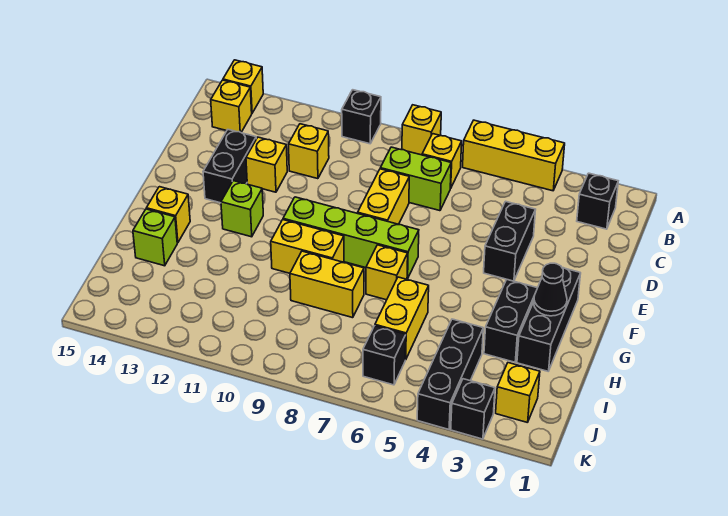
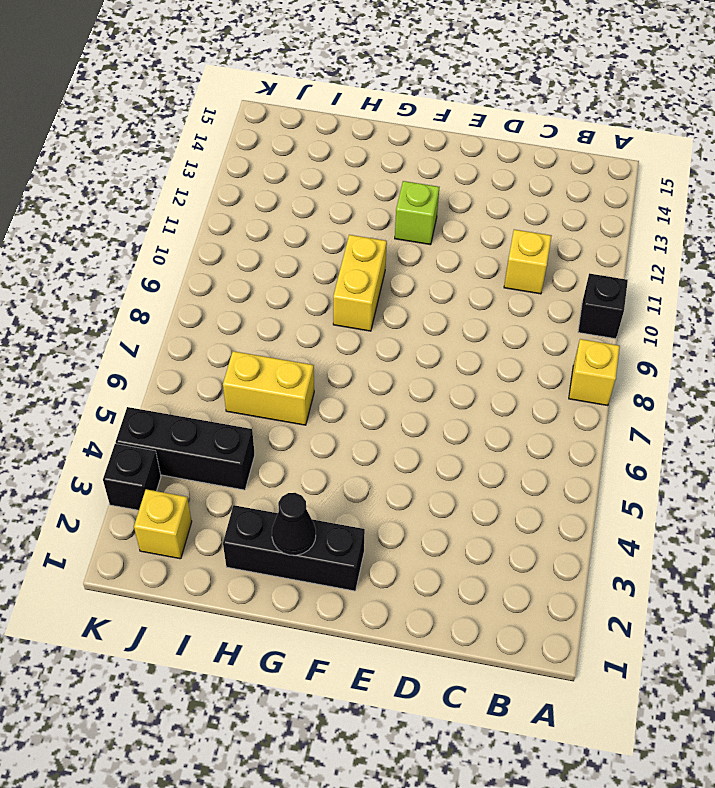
none -> yellow brick A4:A6 level 1
none -> yellow brick A14 level 1
none -> black brick B2 level 1

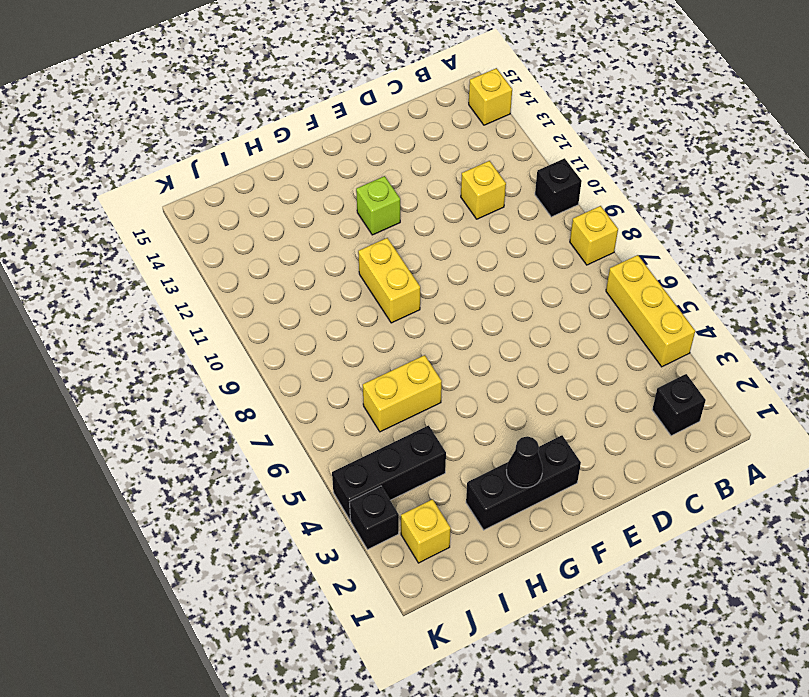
none -> yellow brick B7 level 1
none -> yellow brick B14 level 1
none -> lime brick C7:C8 level 1

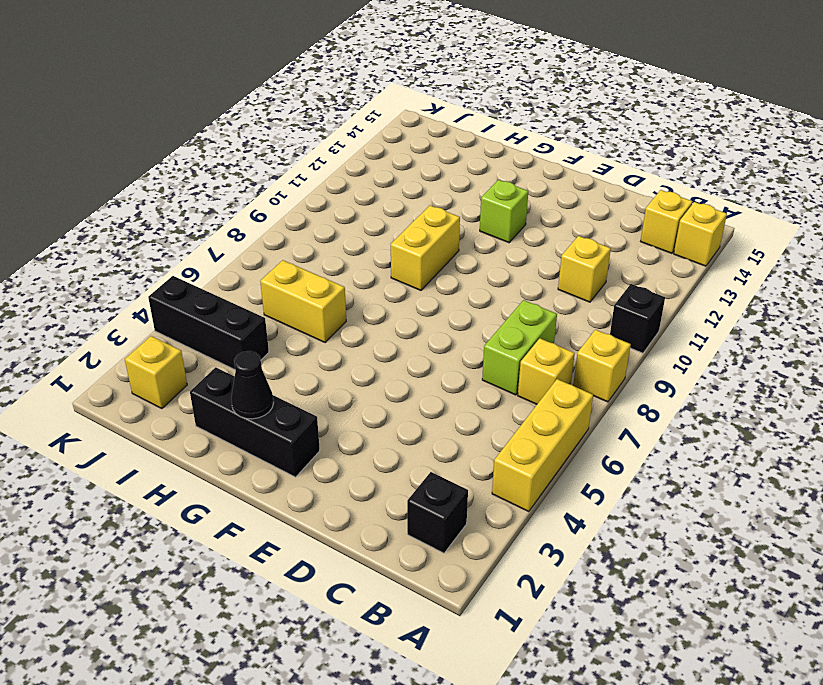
none -> black brick D4:E4 level 1
none -> yellow brick D8:E8 level 1
none -> yellow brick D12 level 1

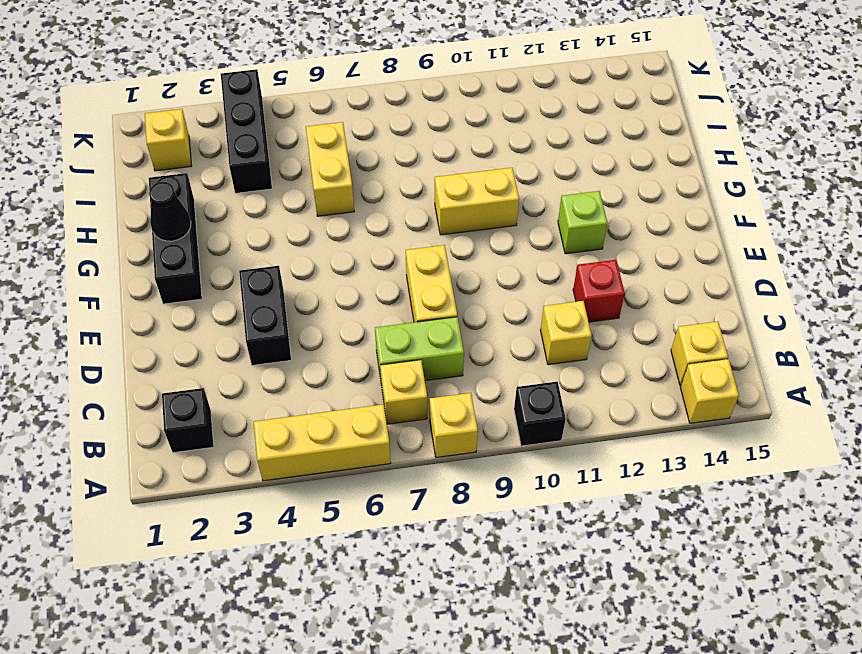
red brick D12 level 1 -> yellow brick D12 level 1
none -> black brick D13:E13 level 1
none -> lime brick F7:F10 level 1
none -> black brick G3:H3 level 1

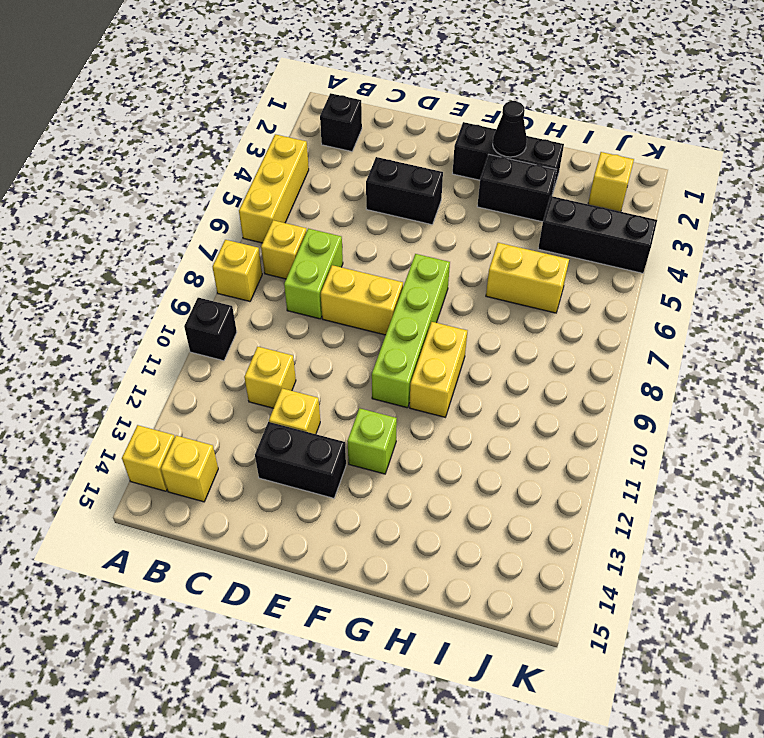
none -> yellow brick G7 level 1
none -> yellow brick G14 level 1
none -> yellow brick H8:H9 level 1

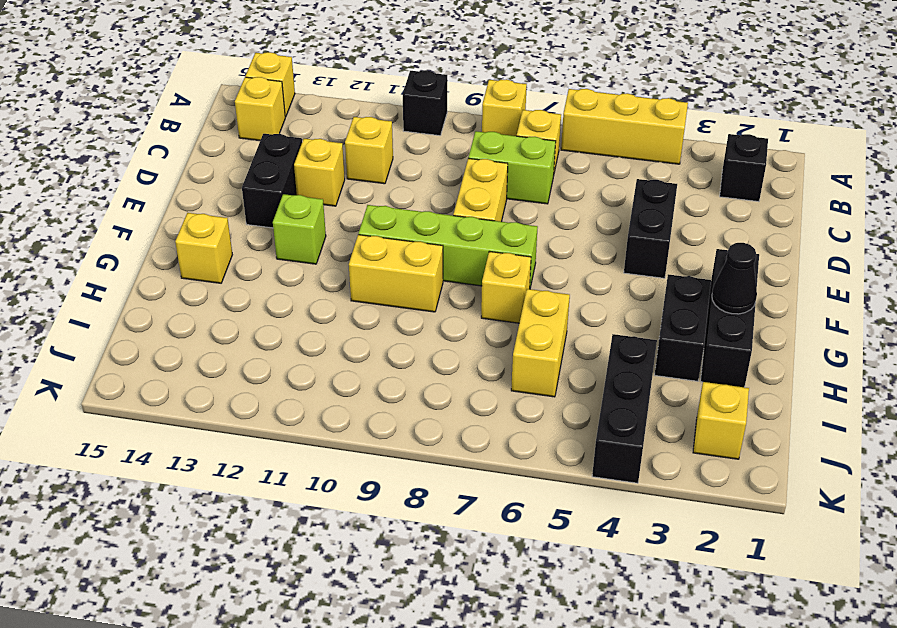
none -> yellow brick H8:H9 level 1
none -> lime brick H14 level 1
none -> black brick J6 level 1

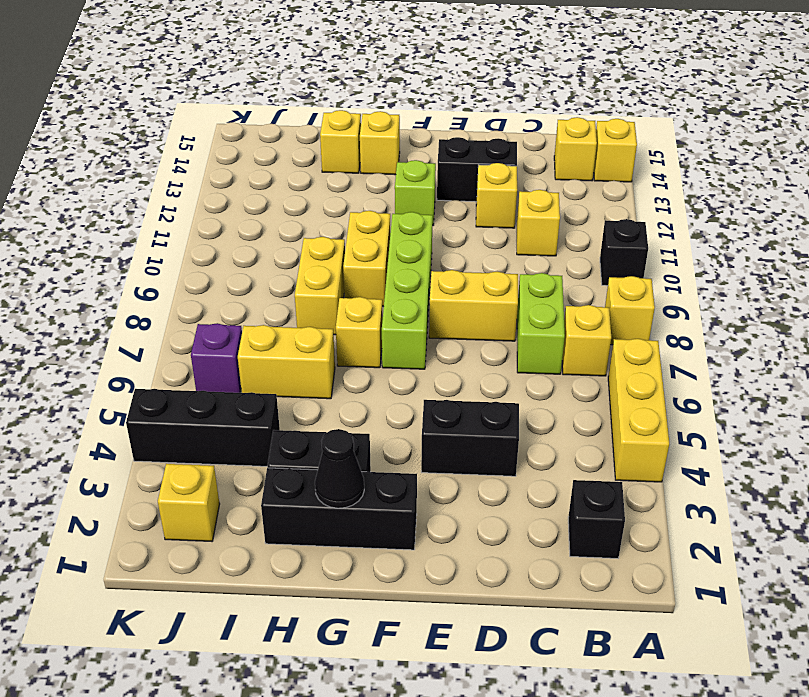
yellow brick H14 level 1 -> lime brick H14 level 1
purple brick J6 level 1 -> black brick J6 level 1
none -> black brick K3 level 1

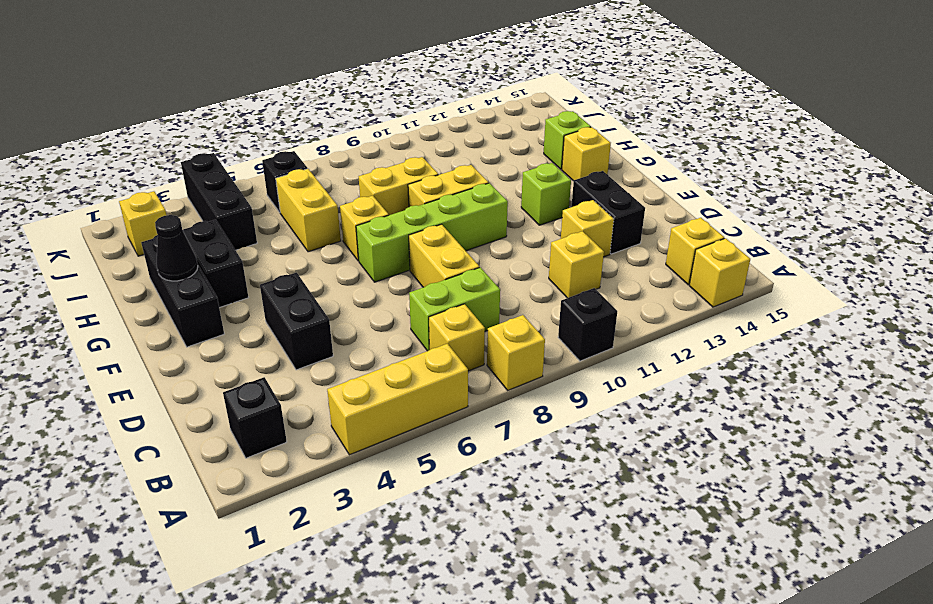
none -> black brick K3 level 1

